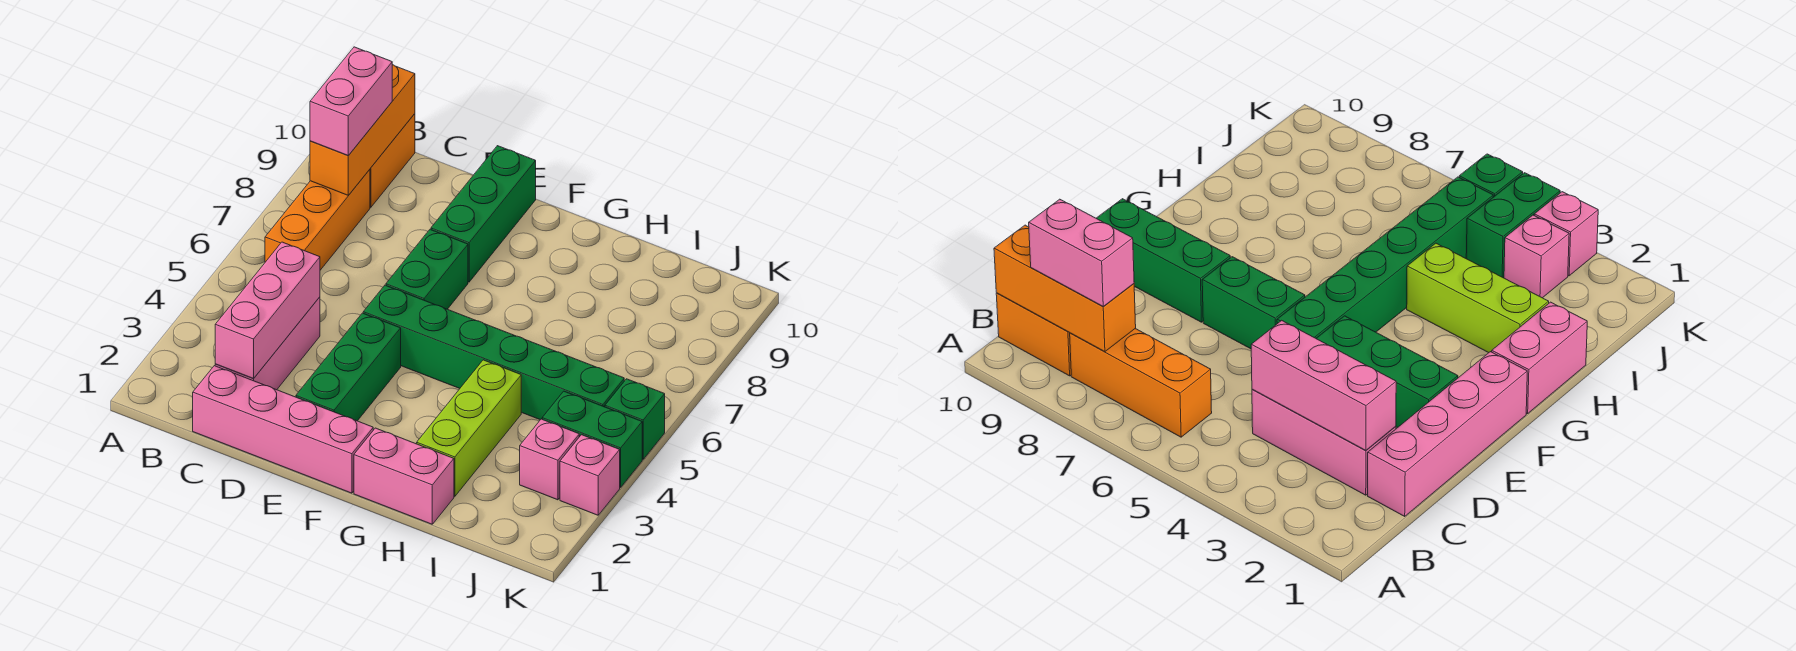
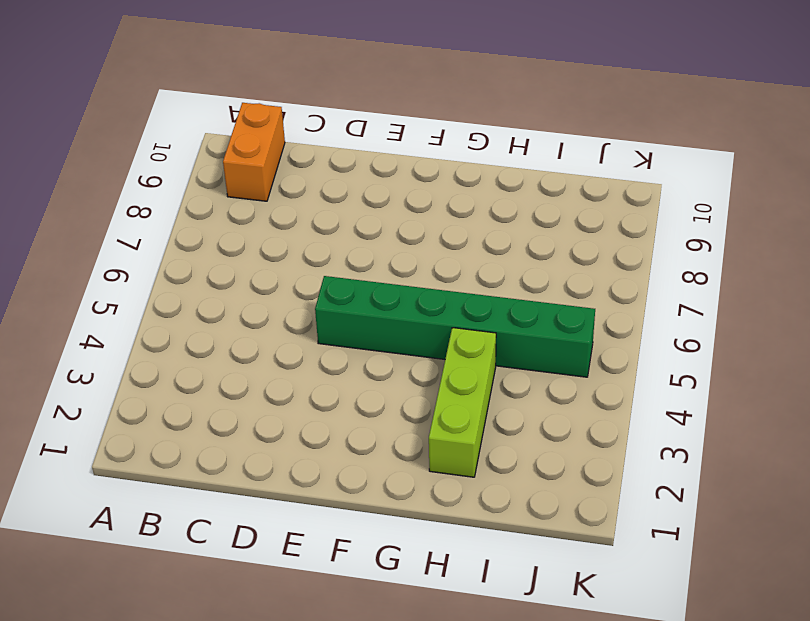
none -> orange brick B6:B8 level 1
none -> pink brick C1:F1 level 1
none -> pink brick C2:C4 level 1

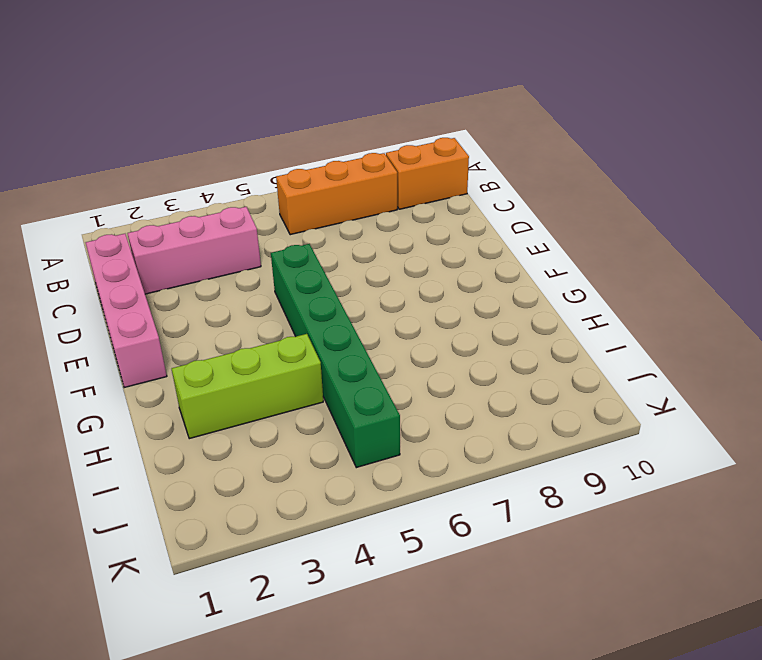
none -> green brick E2:E4 level 1
none -> green brick E6:E7 level 1
none -> green brick E8:E10 level 1

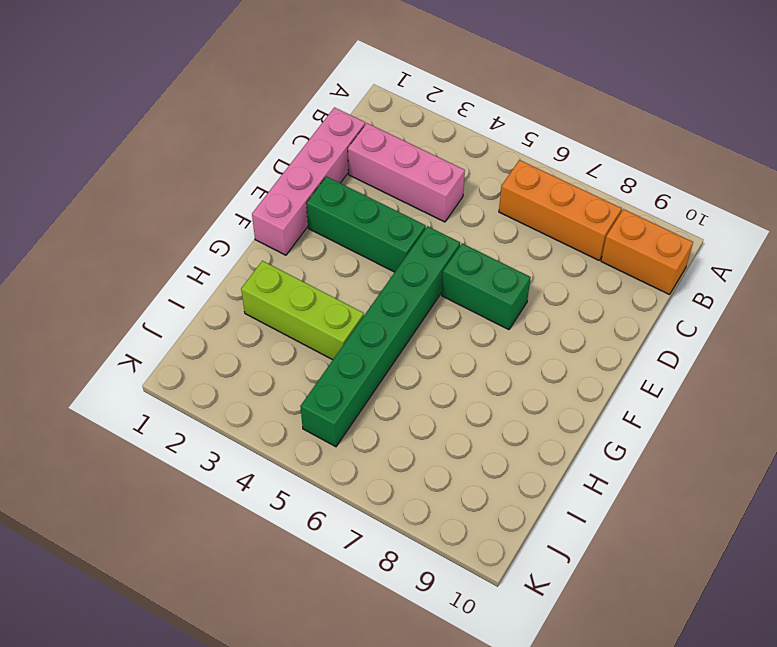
none -> green brick E8:E10 level 1
none -> pink brick G1:H1 level 1
none -> pink brick J3 level 1

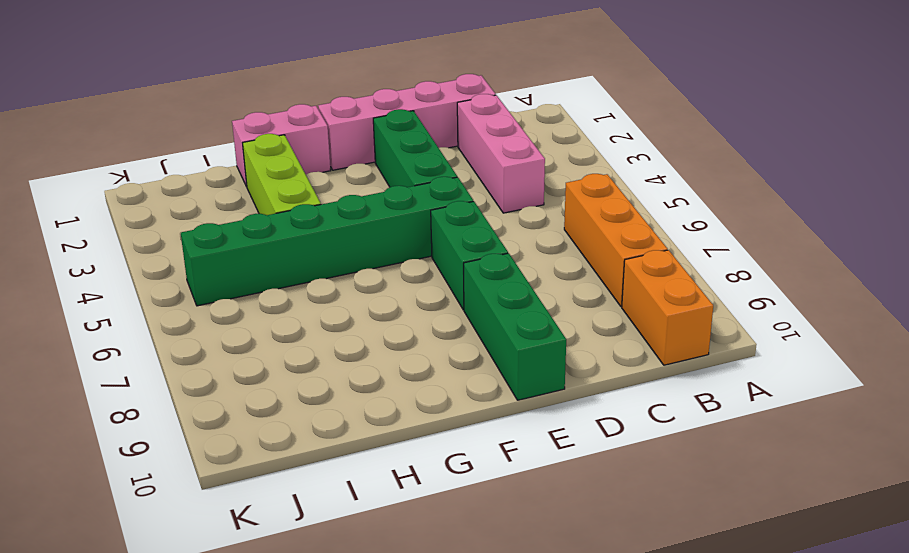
none -> pink brick J3 level 1
none -> green brick J4:K4 level 1
none -> pink brick K3 level 1

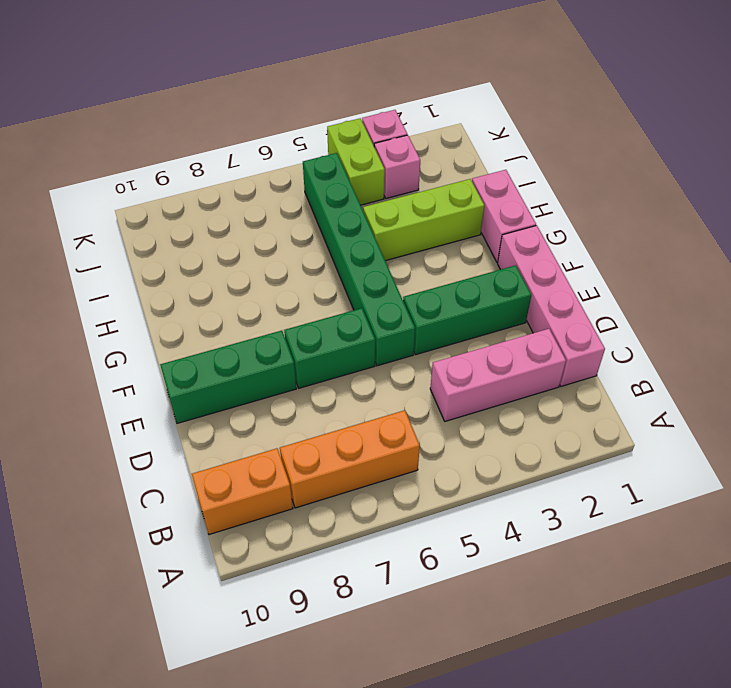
lime brick J4:K4 level 1 -> green brick J4:K4 level 1
none -> green brick K5 level 1
none -> orange brick B8:B10 level 2
none -> pink brick C2:C4 level 2

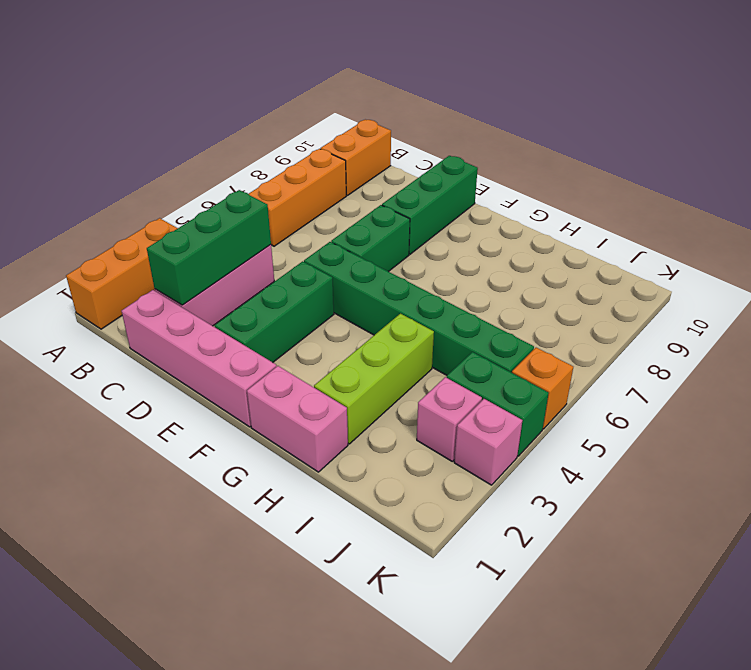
orange brick A1:A3 level 1 -> orange brick B8:B10 level 2
green brick C2:C4 level 2 -> pink brick C2:C4 level 2
orange brick K5 level 1 -> green brick K5 level 1
none -> pink brick B8:B9 level 3

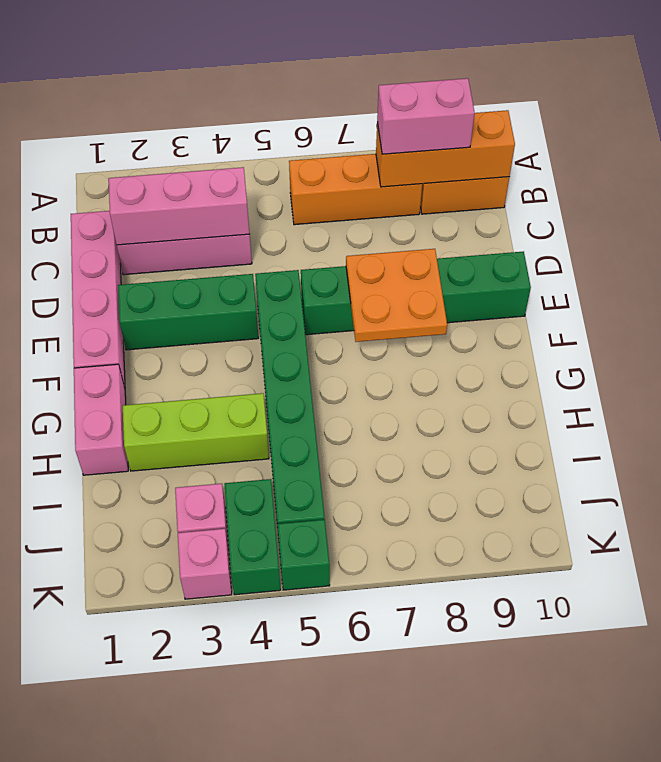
orange plate E7:F8 level 2 -> none

